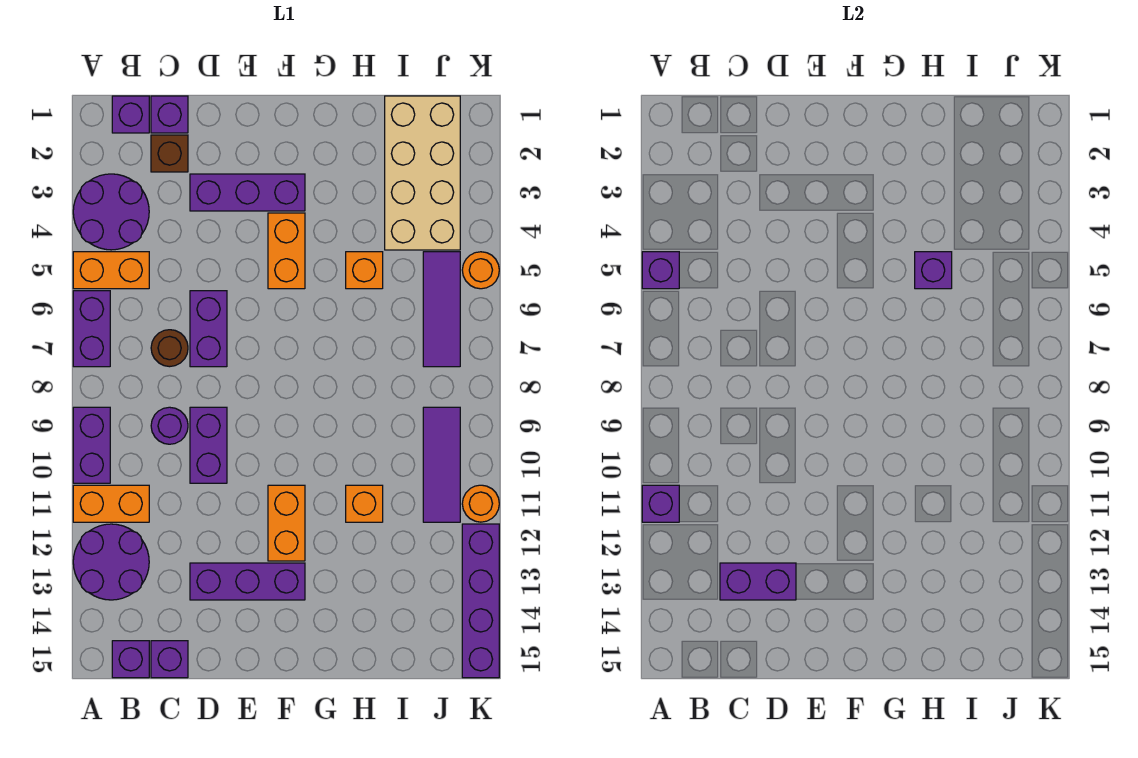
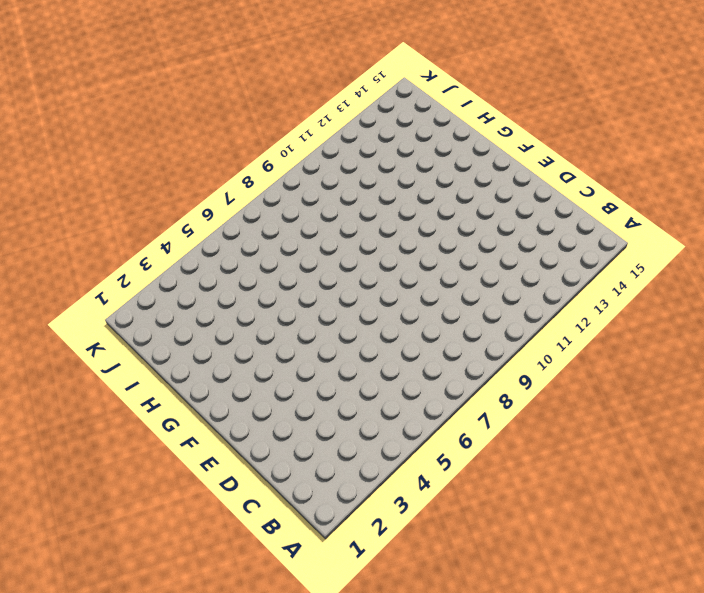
none -> purple round brick A3:B4 level 1
none -> orange brick A5:B5 level 1
none -> purple brick A6:A7 level 1
none -> purple brick A9:A10 level 1

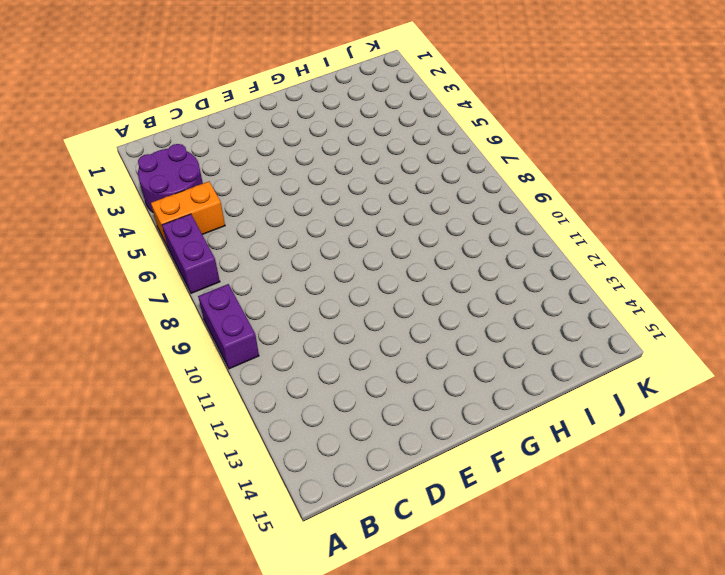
none -> orange brick A11:B11 level 1
none -> purple round brick A12:B13 level 1
none -> purple brick B1 level 1
none -> purple brick B15 level 1

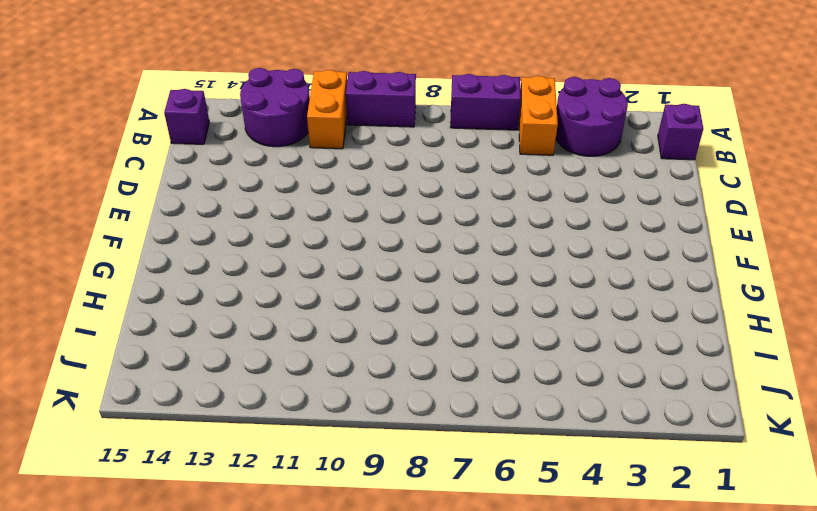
none -> purple brick C1 level 1
none -> brown brick C2 level 1
none -> brown round brick C7 level 1
none -> purple round brick C9 level 1

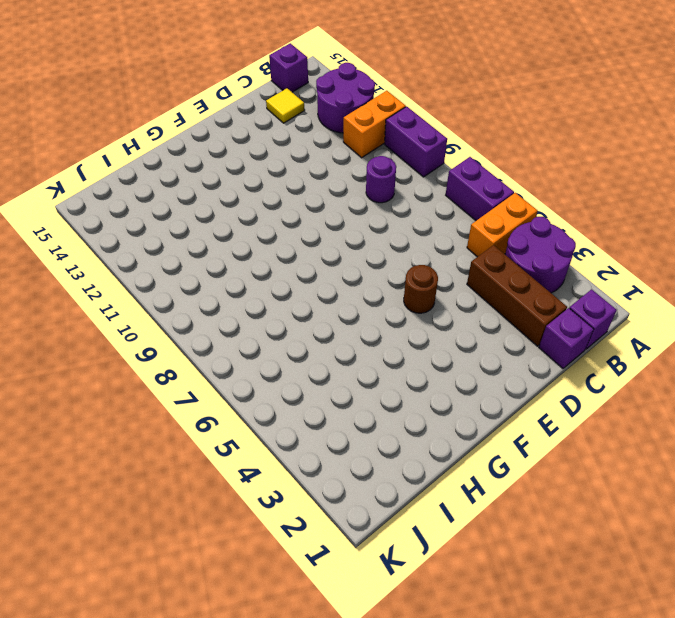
brown brick C2:C4 level 1 -> brown brick C2 level 1
yellow tile C14 level 1 -> none
brown round brick E5 level 1 -> brown round brick C7 level 1
none -> purple brick C15 level 1
none -> purple brick D3:F3 level 1
none -> purple brick D6:D7 level 1
none -> purple brick D9:D10 level 1

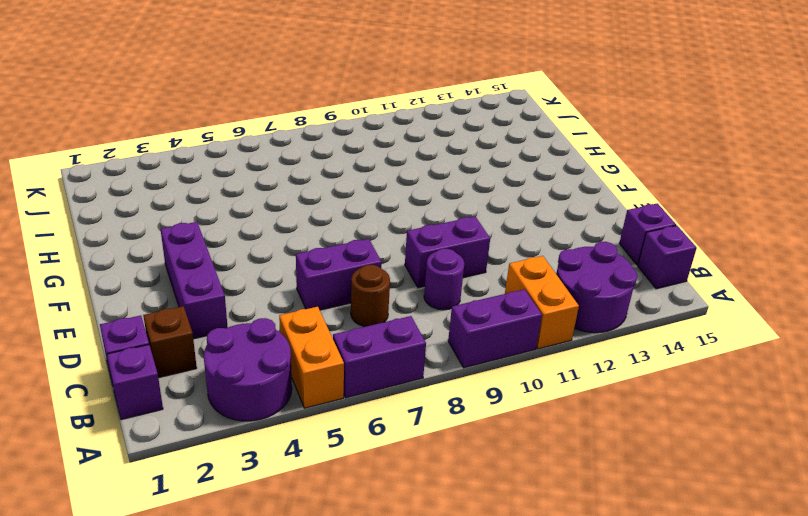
none -> purple brick D13:F13 level 1
none -> orange brick F4:F5 level 1
none -> orange brick F11:F12 level 1
none -> orange brick H5 level 1

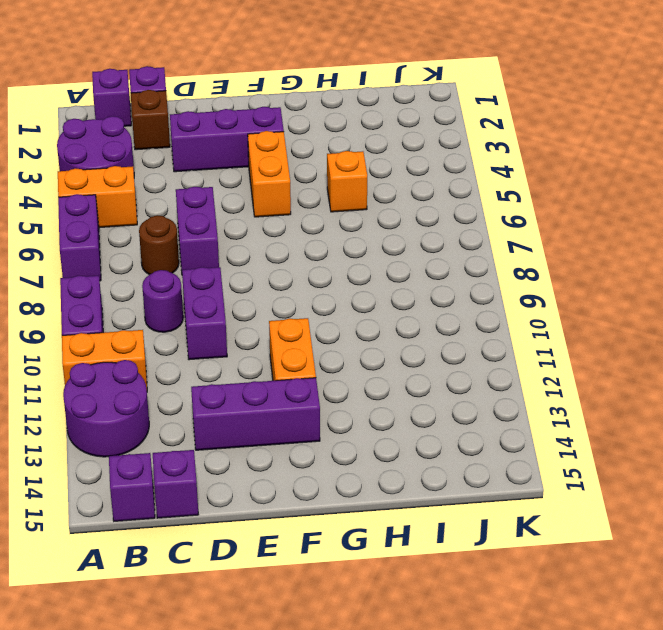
none -> orange brick H11 level 1
none -> tan brick I1:J4 level 1
none -> purple tile J5:J7 level 1
none -> purple tile J9:J11 level 1

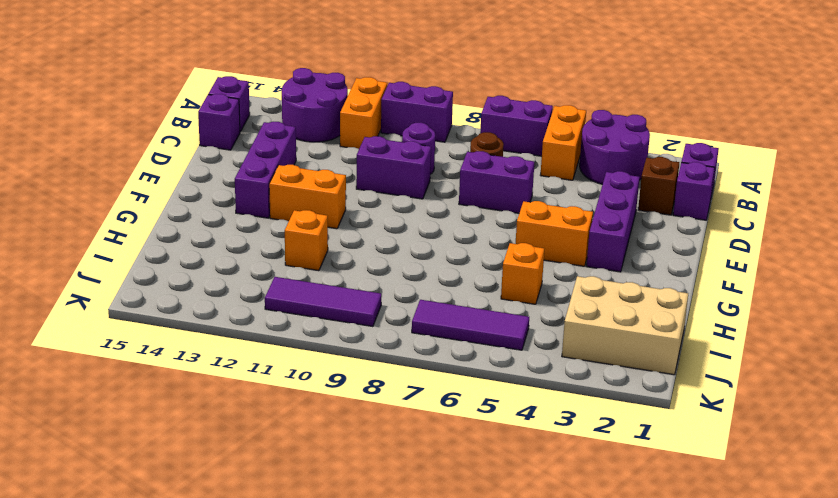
tan brick I1:J3 level 1 -> tan brick I1:J4 level 1
none -> orange round brick K5 level 1
none -> orange round brick K11 level 1
none -> purple brick K12:K15 level 1
none -> purple brick A5 level 2

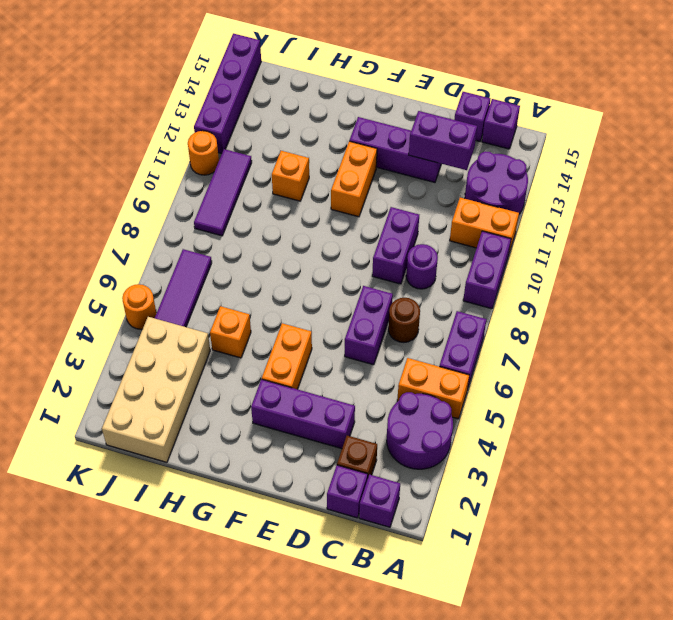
none -> purple brick A5 level 2
none -> purple brick A11 level 2
none -> purple brick H5 level 2

